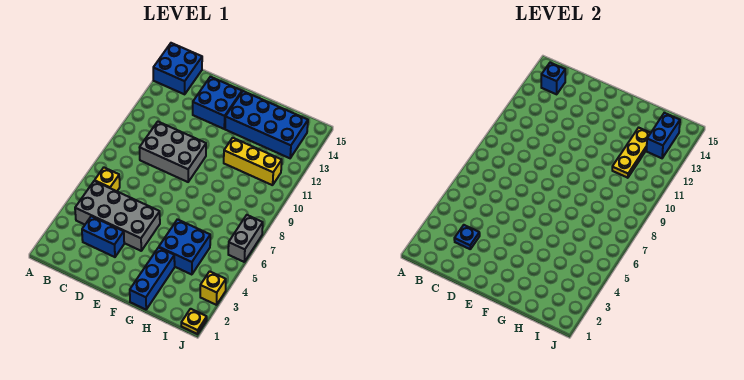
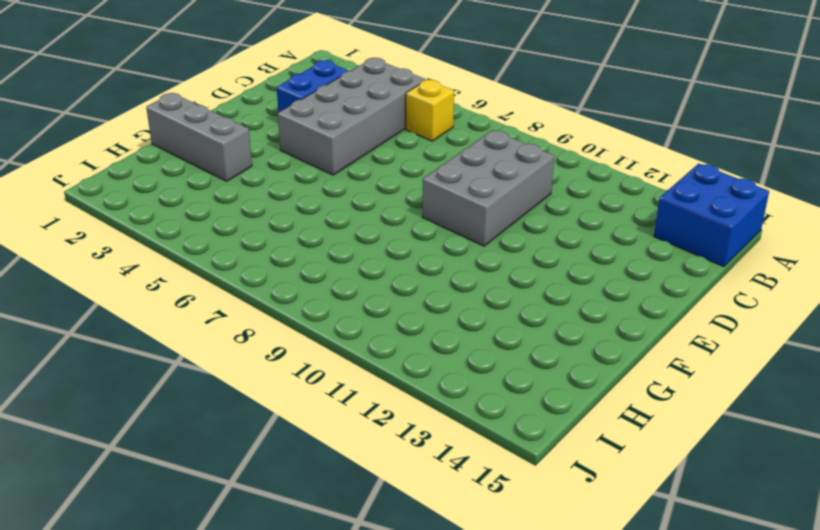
grey brick G1:G3 level 1 -> blue brick G1:G3 level 1
none -> blue brick D13:E14 level 1
none -> blue brick F13:I14 level 1
none -> blue brick G4:H5 level 1

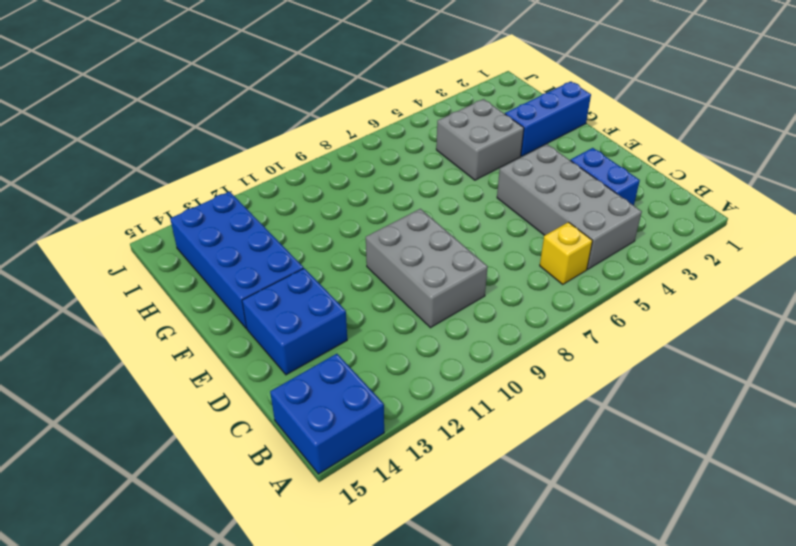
grey brick G4:H5 level 1 -> blue brick G4:H5 level 1
none -> yellow brick G11:I11 level 1
none -> yellow plate J1 level 1
none -> yellow brick J3 level 1

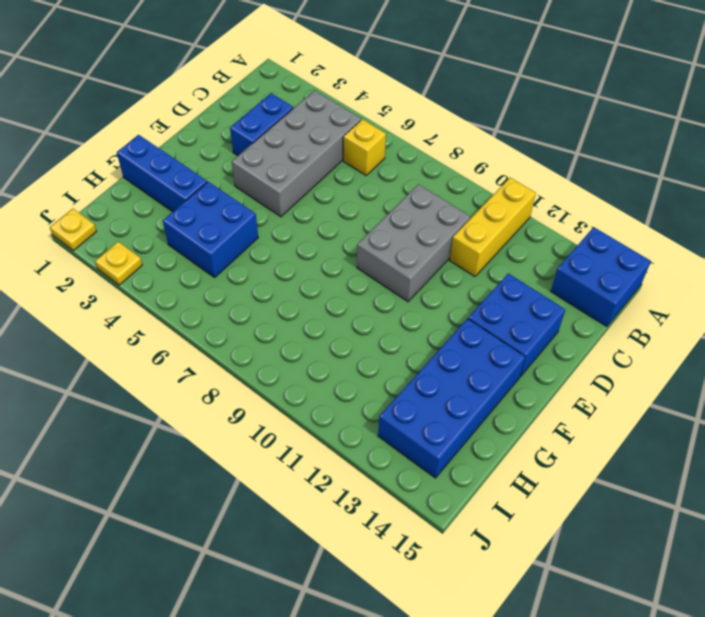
yellow brick A11:C11 level 1 -> yellow brick G11:I11 level 1
yellow plate J3 level 1 -> yellow brick J3 level 1
none -> grey brick J6:J7 level 1
none -> blue brick B14 level 2
none -> blue plate C3 level 2

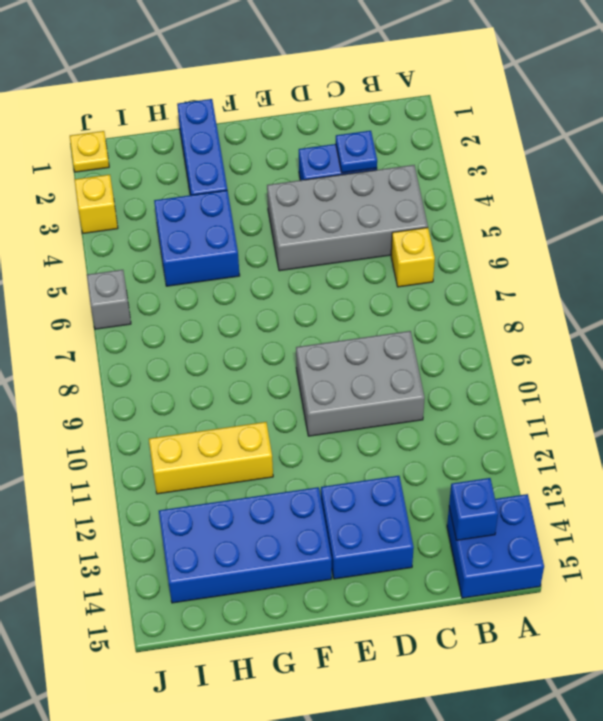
grey brick J6 level 1 -> grey brick J6:J7 level 1
none -> yellow plate H11:H13 level 2
none -> blue brick I13:I14 level 2

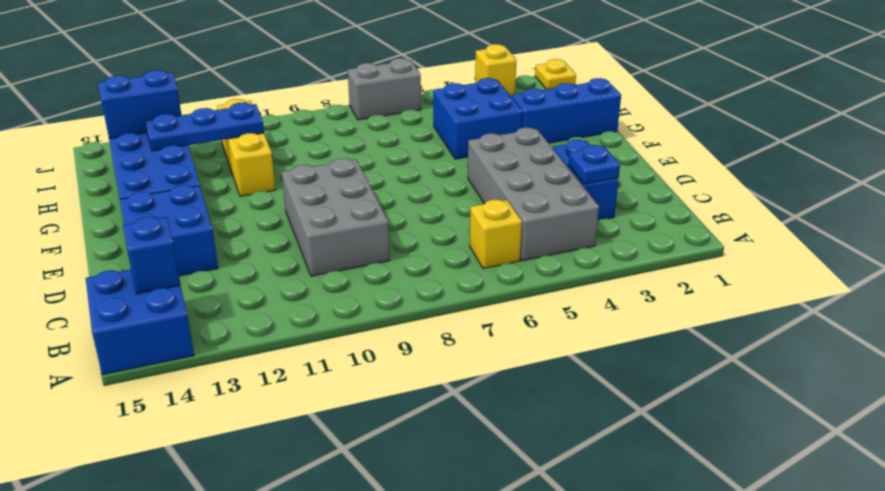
blue plate H11:H13 level 2 -> yellow plate H11:H13 level 2

